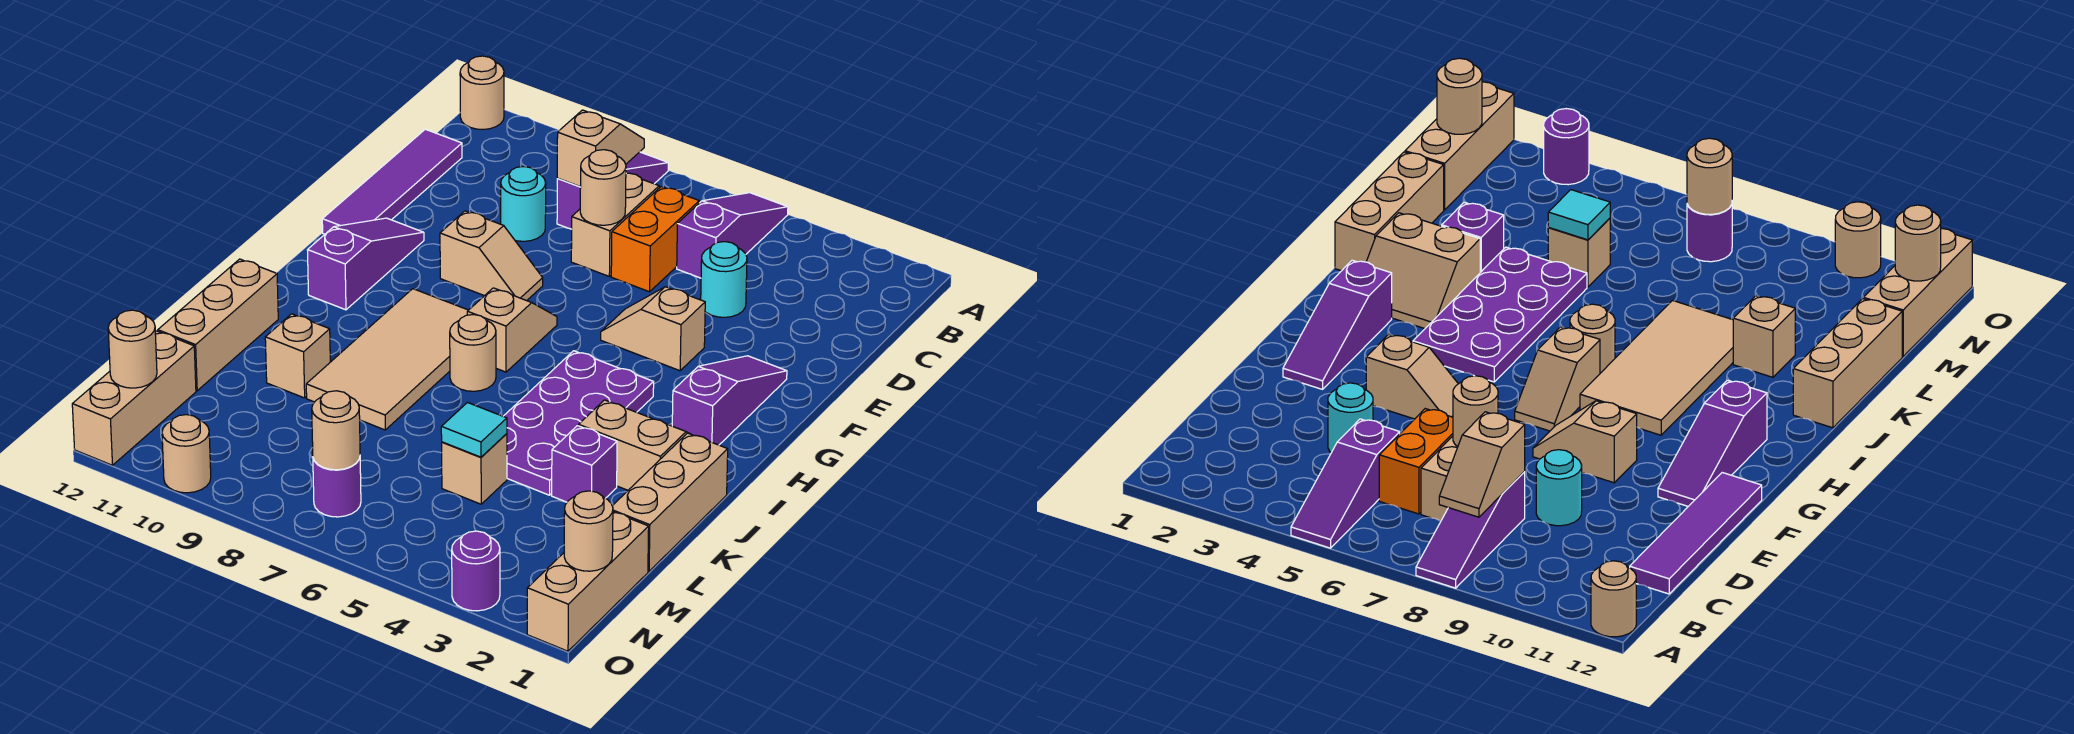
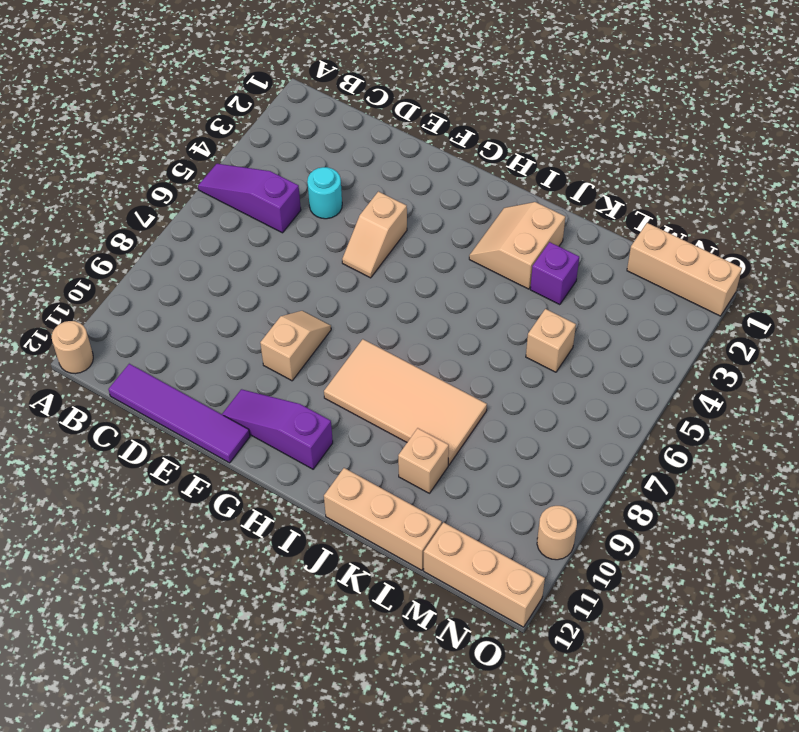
none -> purple slope A8:C8 level 1 top C
none -> orange brick C6:D6 level 1
none -> tan brick C7:D7 level 1
none -> cyan round brick D9 level 1

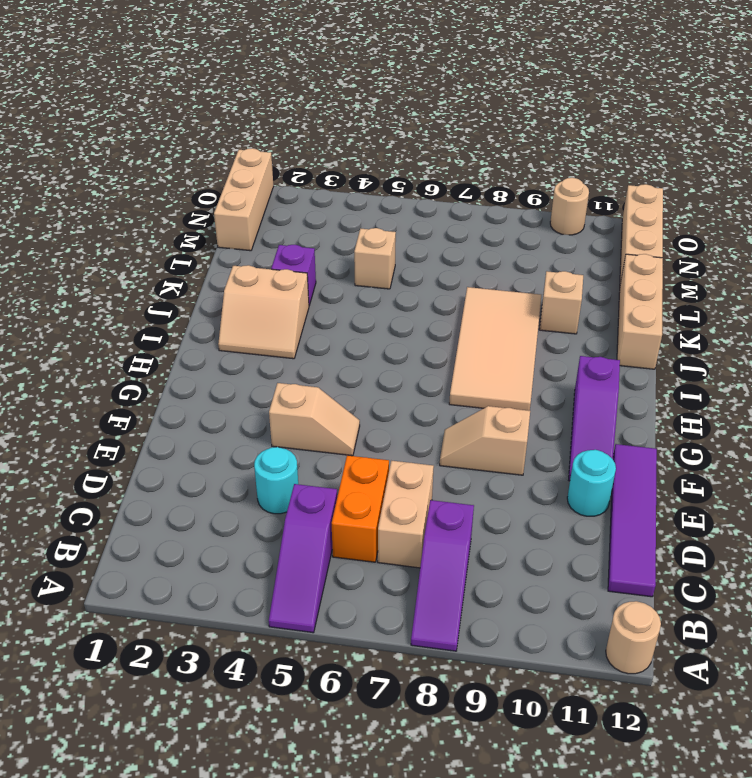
cyan round brick E11 level 1 -> cyan round brick D9 level 1
none -> purple slope F2:H2 level 1 top H
none -> tan slope G7:H7 level 1 top H
none -> purple plate H4:K5 level 1
none -> tan round brick I7 level 1

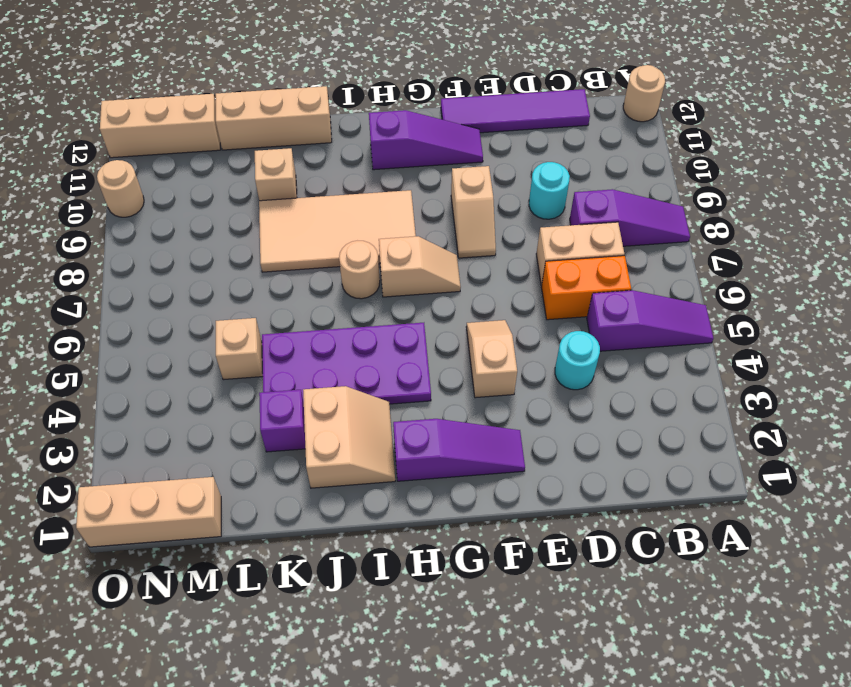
none -> tan brick J1:L1 level 1
none -> purple round brick N7 level 1
none -> purple round brick O3 level 1
none -> tan slope B8:C8 level 2 top C

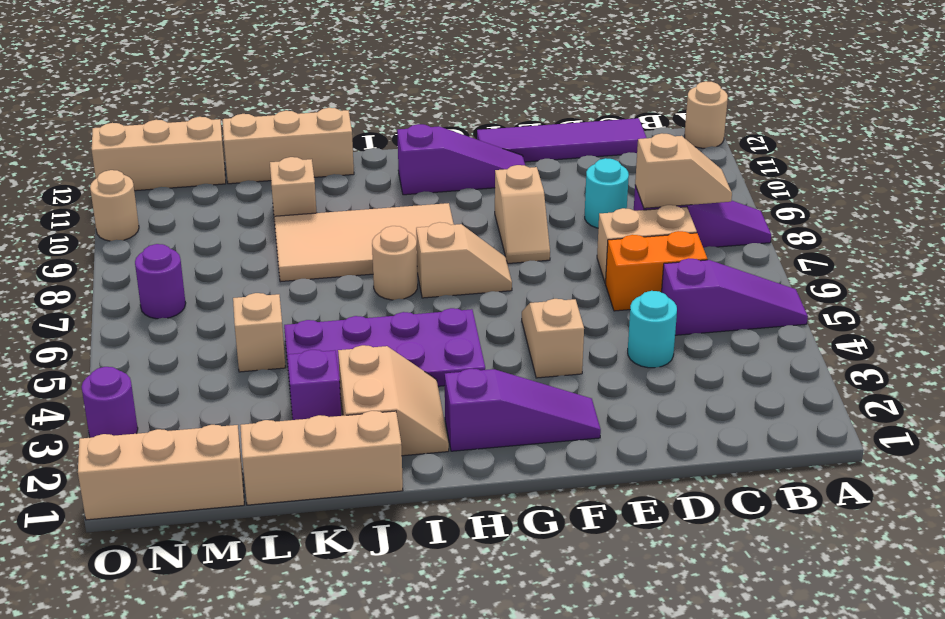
none -> tan round brick D7 level 2
none -> cyan tile L5 level 2
none -> tan round brick N1 level 2
none -> tan round brick N7 level 2

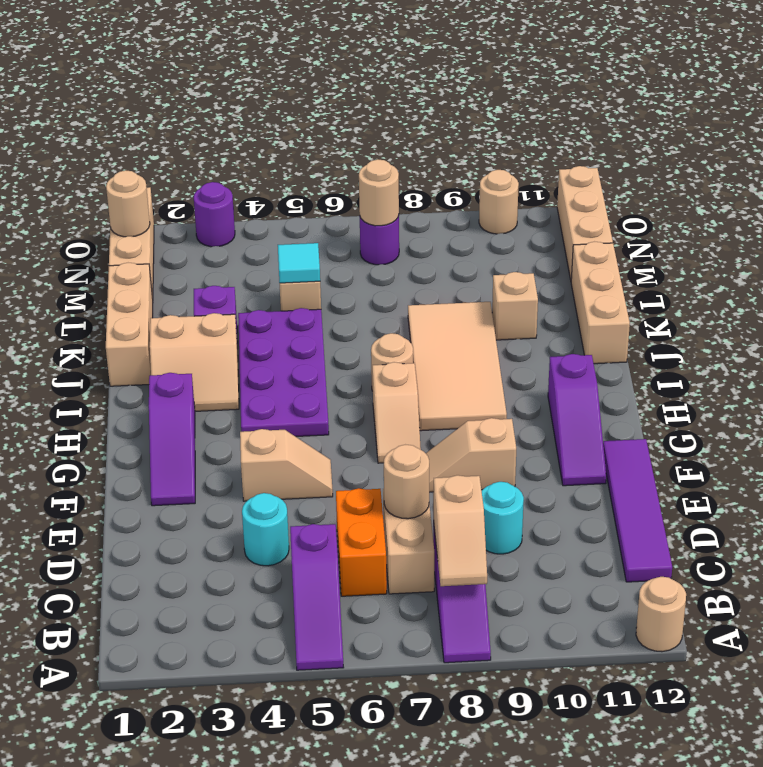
none -> tan round brick N12 level 2

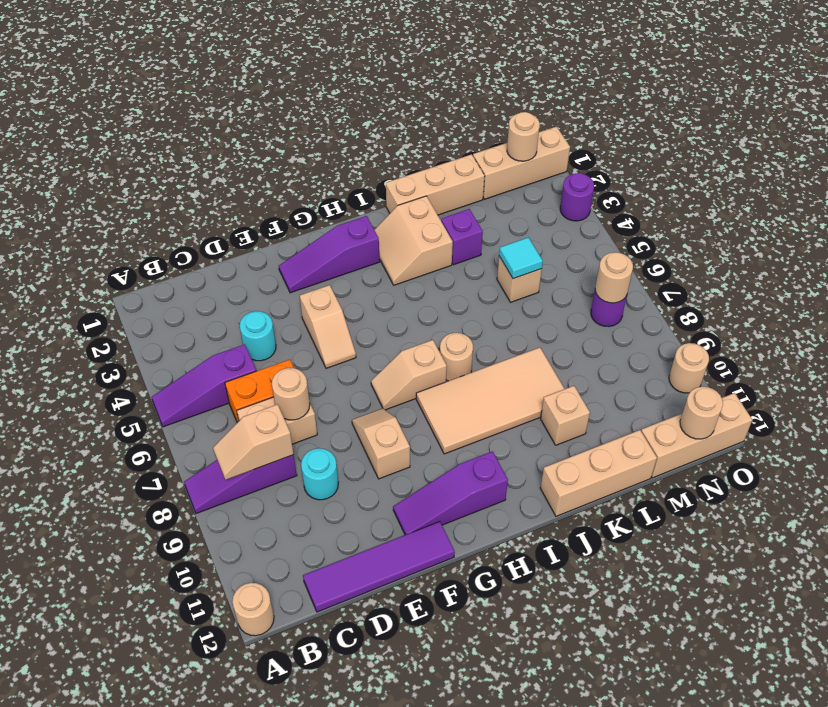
none -> purple plate H4:K5 level 1

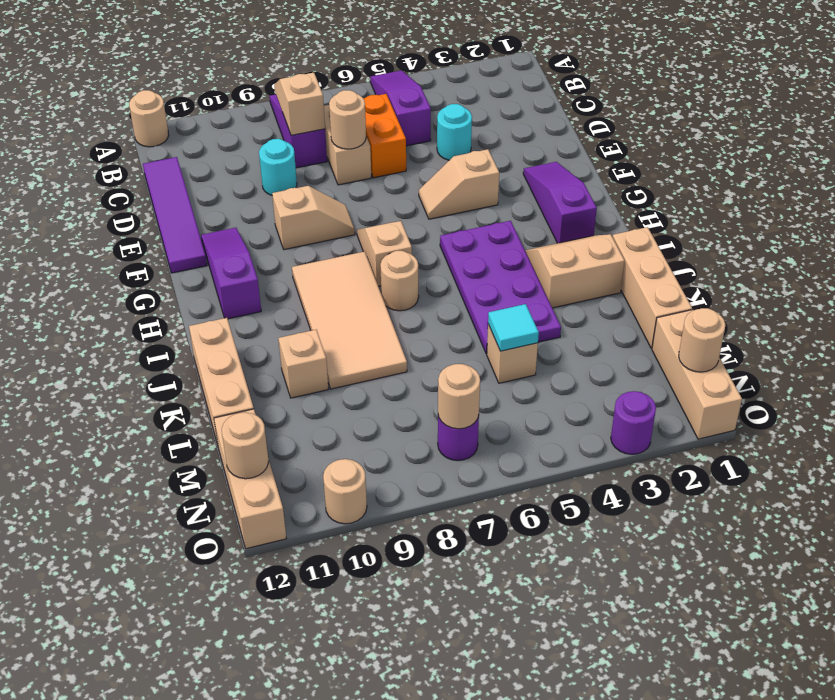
none -> purple brick K3 level 1

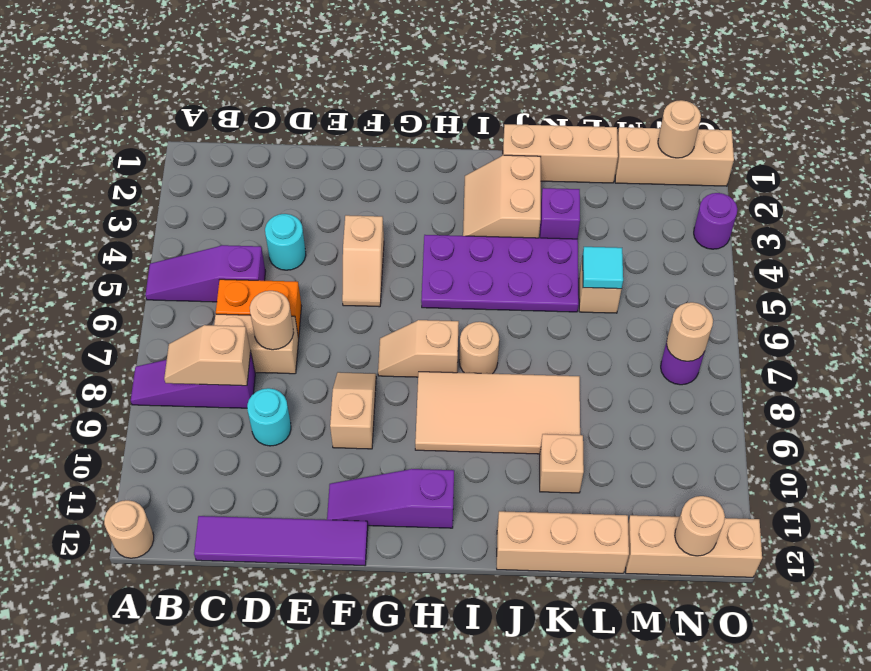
none -> purple slope F2:H2 level 1 top H
none -> tan round brick O10 level 1

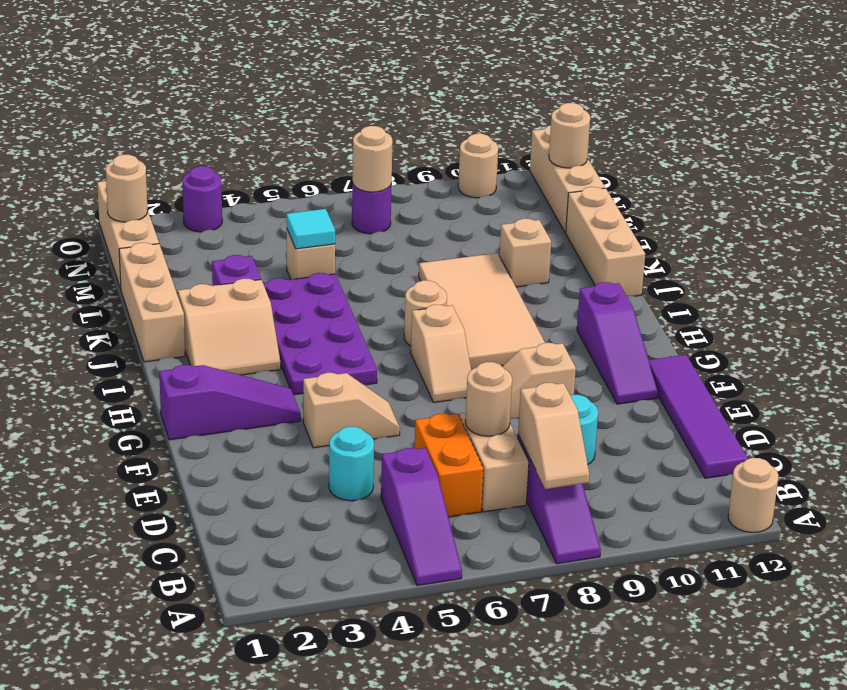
purple slope G1:G3 level 1 top 1 -> purple slope F2:H2 level 1 top H

